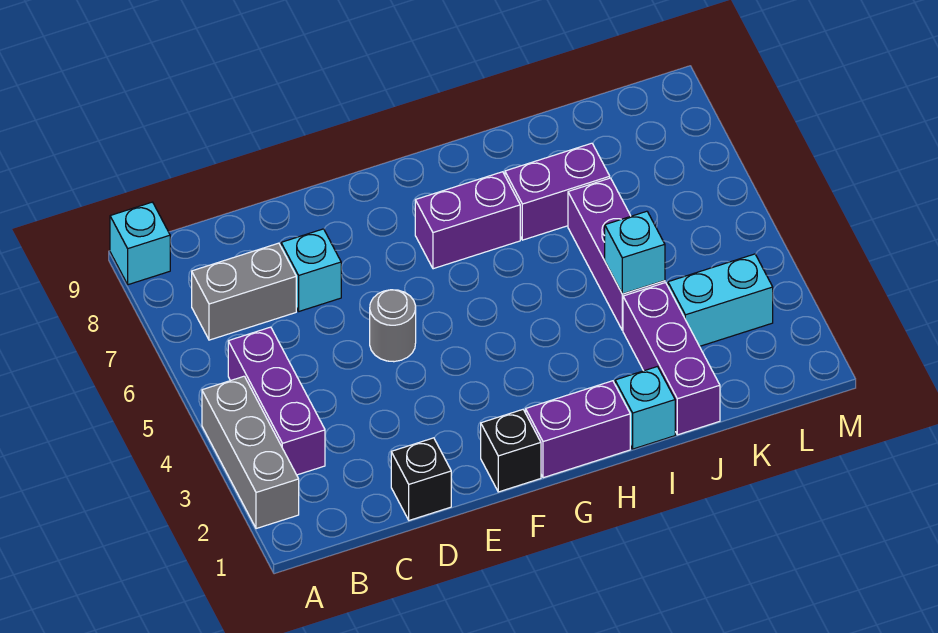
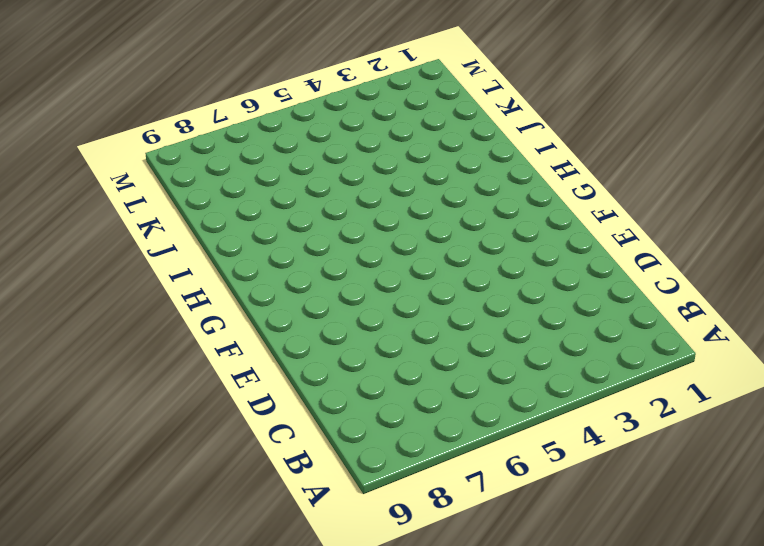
none -> grey brick A2:A4 level 1
none -> cyan brick A9 level 1
none -> purple brick B3:B5 level 1

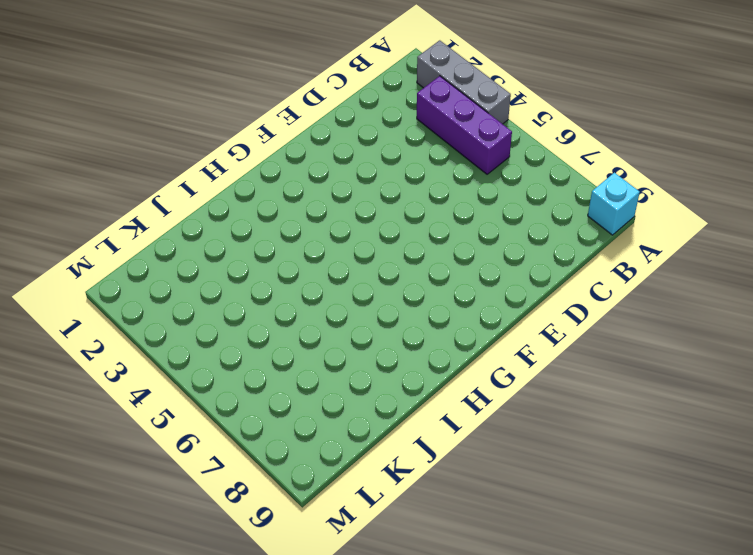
none -> grey brick B7:C7 level 1
none -> black brick D1 level 1
none -> cyan brick D7 level 1

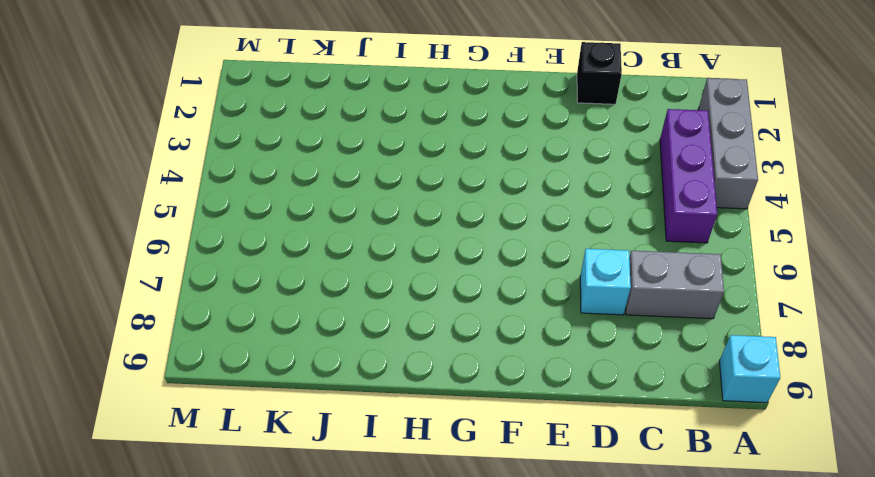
none -> grey round brick E5 level 1
none -> black brick F1 level 1
none -> purple brick G1:H1 level 1

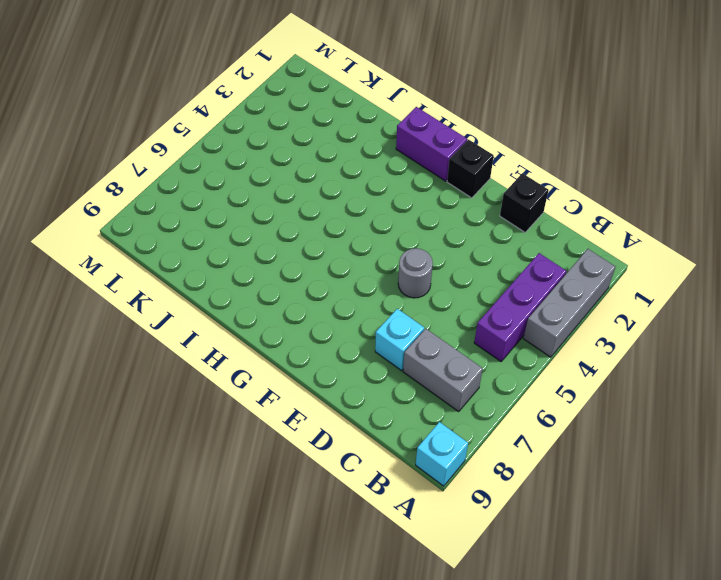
none -> purple brick G7:H7 level 1
none -> cyan brick I1 level 1
none -> purple brick I7:J7 level 1

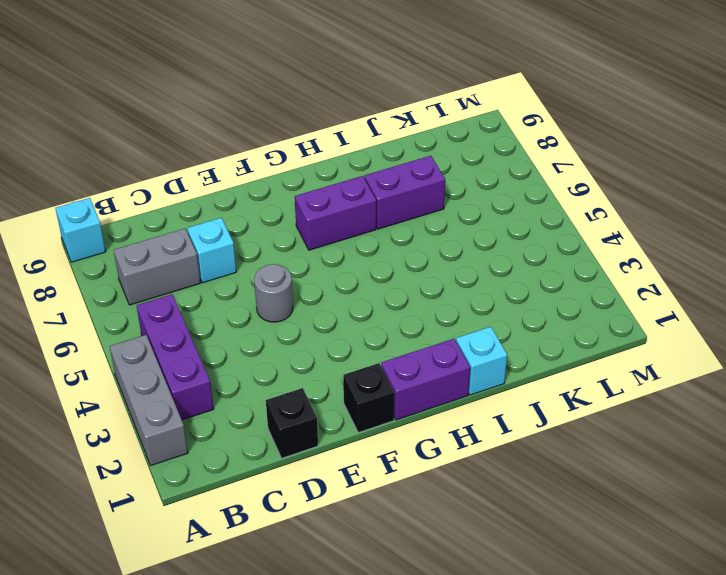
none -> purple brick J1:J3 level 1
none -> purple brick J4:J6 level 1
none -> cyan brick K3:L3 level 1

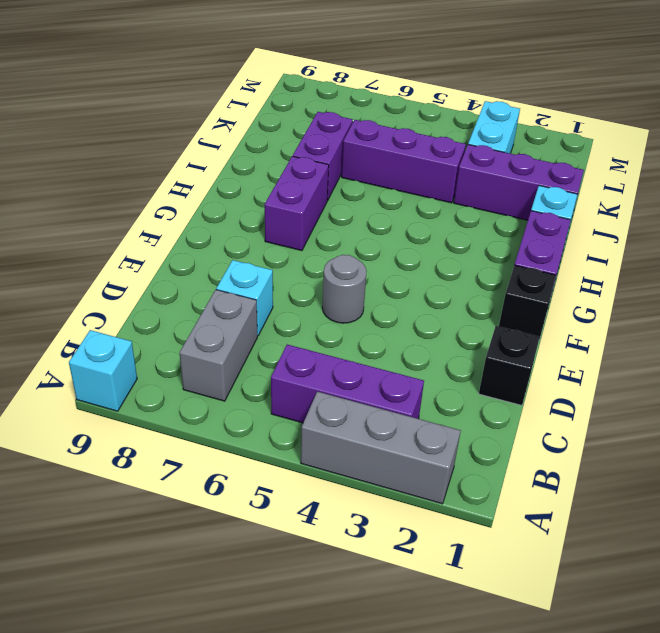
none -> cyan brick J4 level 2

